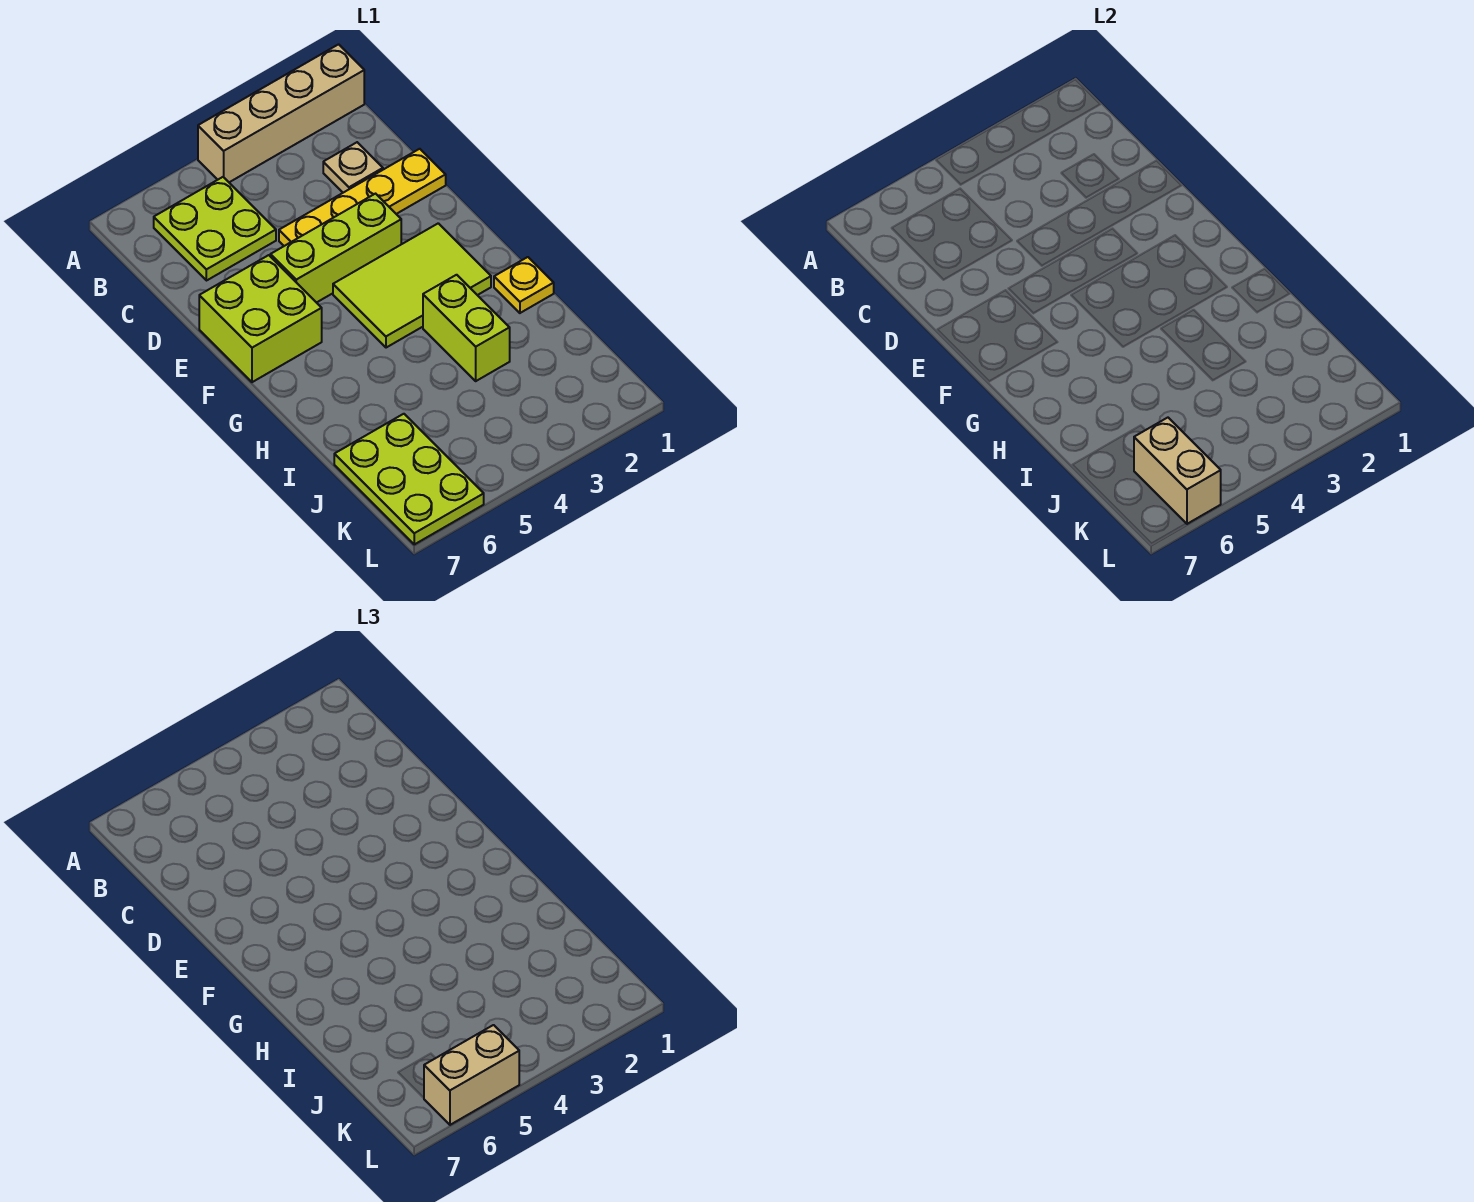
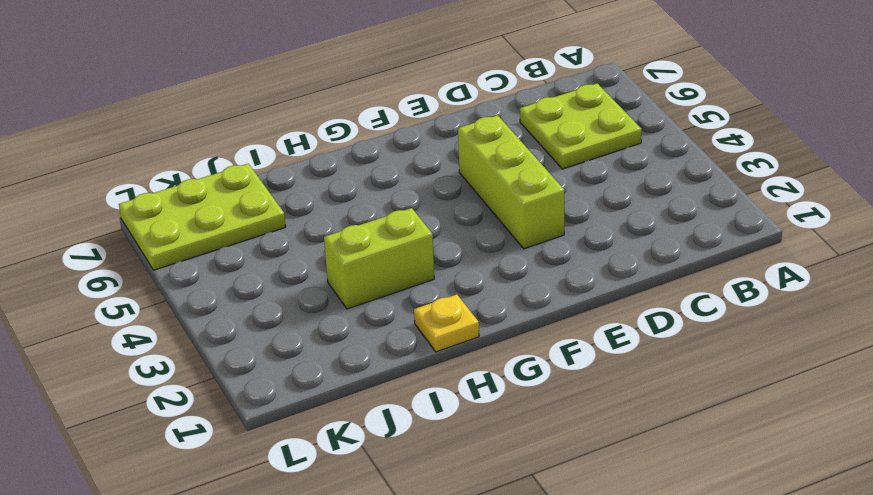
none -> tan brick A1:A4 level 1
none -> tan plate C2 level 1
none -> yellow plate D1:D4 level 1

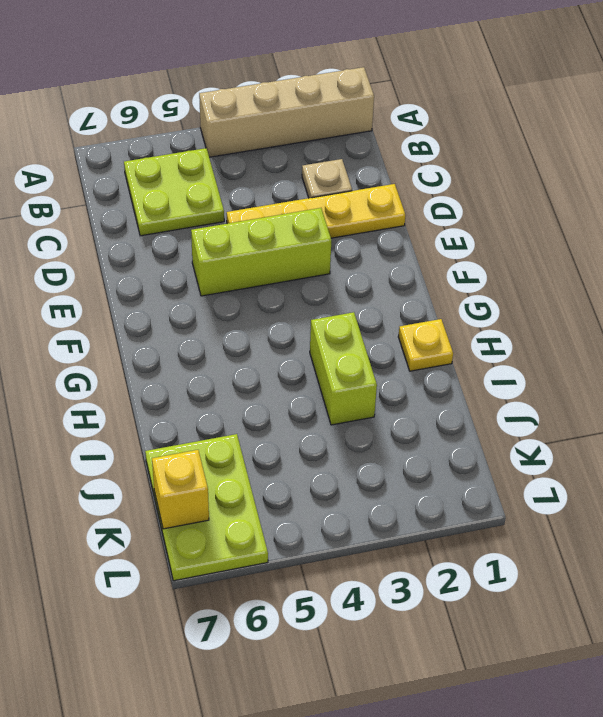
yellow brick K7 level 2 -> none
none -> lime brick E6:F7 level 1
none -> lime tile F2:G4 level 1
none -> tan brick K6:L6 level 2

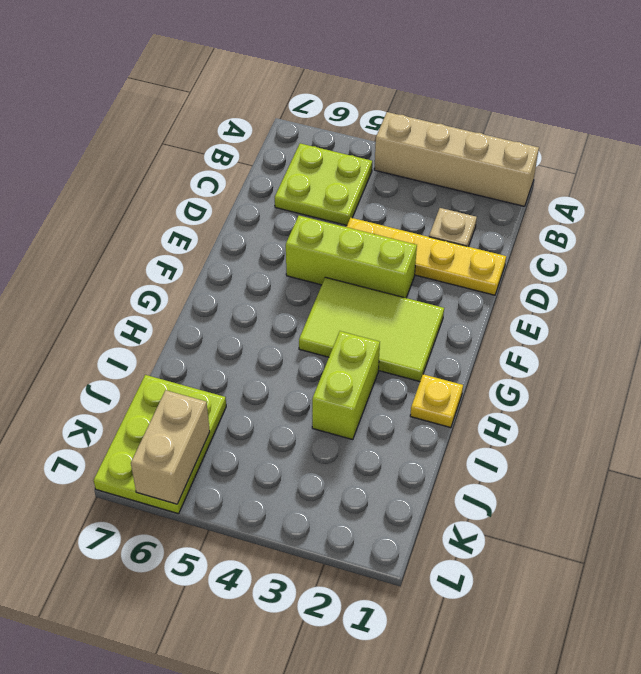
none -> lime brick E6:F7 level 1
none -> tan brick L5:L6 level 3

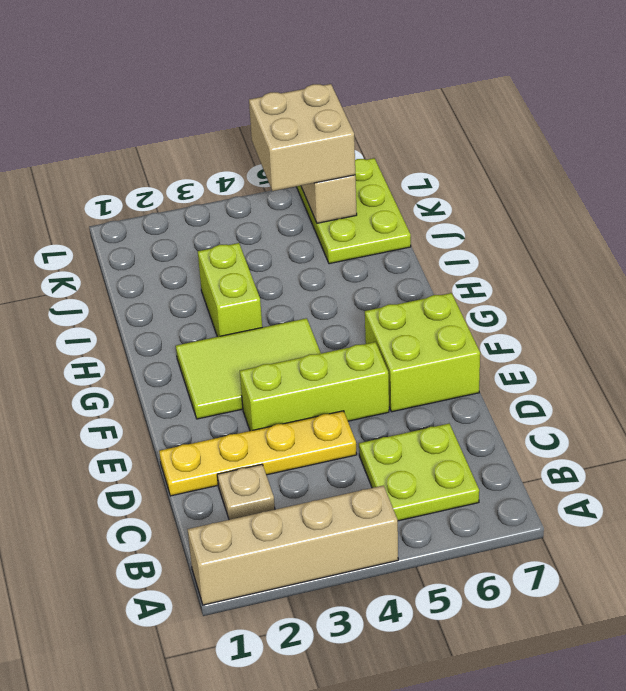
tan brick K5:L6 level 3 -> tan brick L5:L6 level 3
none -> yellow plate H1 level 1

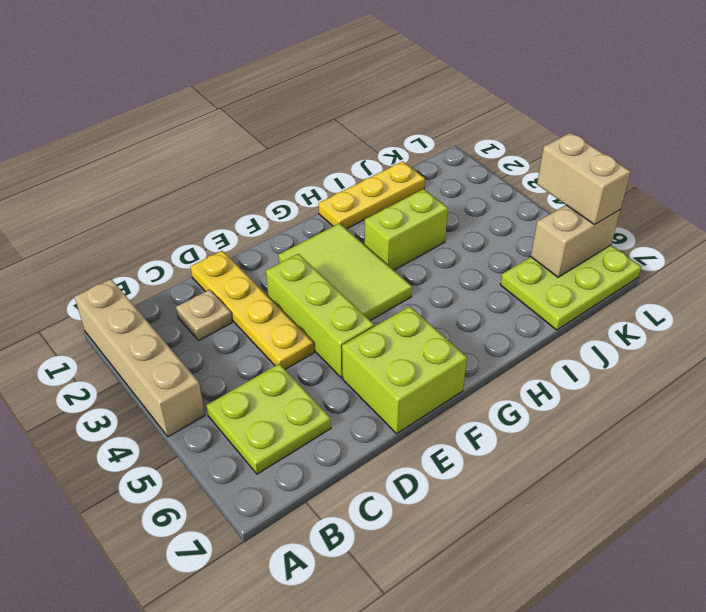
yellow plate H1:J1 level 1 -> yellow plate H1 level 1

